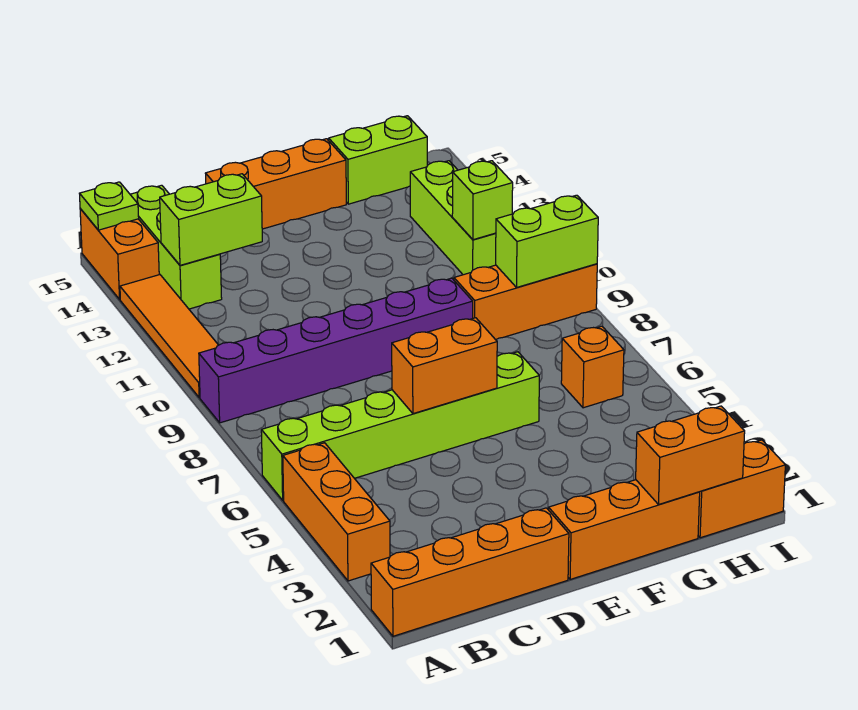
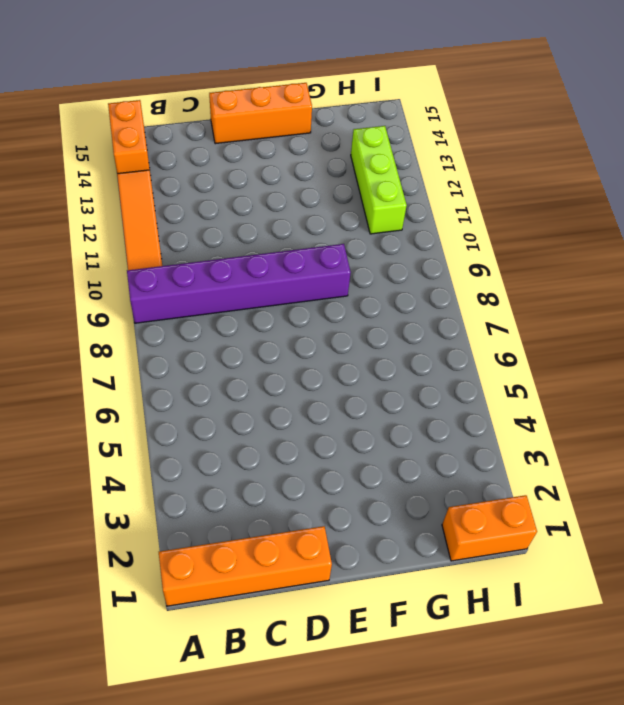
none -> orange brick A3:A5 level 1
none -> lime brick A6:F6 level 1
none -> lime brick B13:B15 level 1

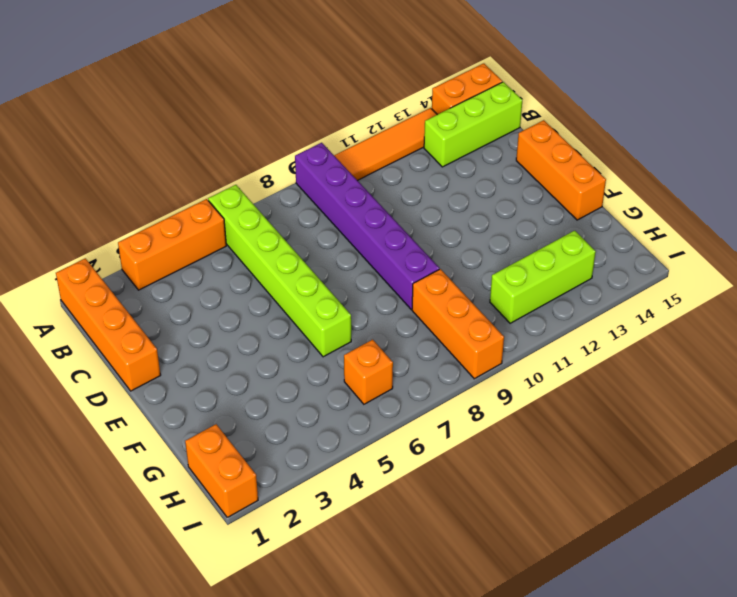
none -> orange brick E1:G1 level 1
none -> lime brick G15:H15 level 1
none -> lime plate A15 level 2

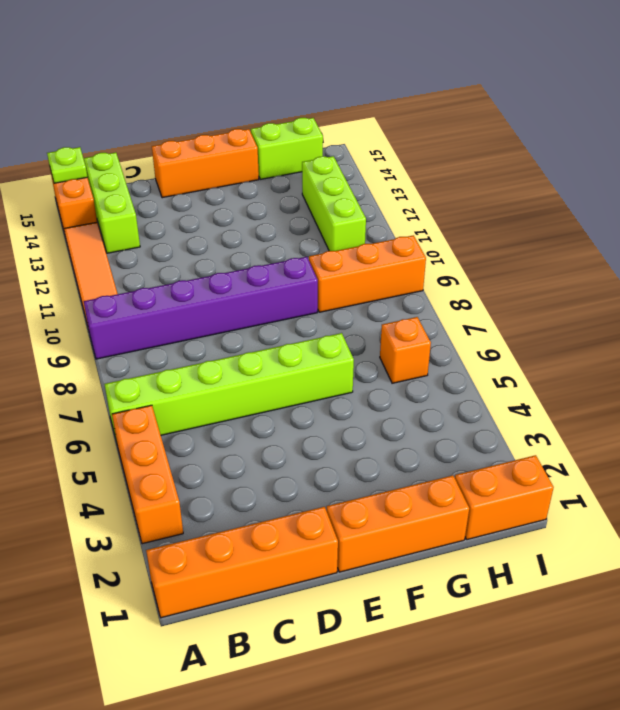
none -> lime brick B13:C13 level 2
none -> orange brick D6:E6 level 2
none -> orange brick G1:H1 level 2

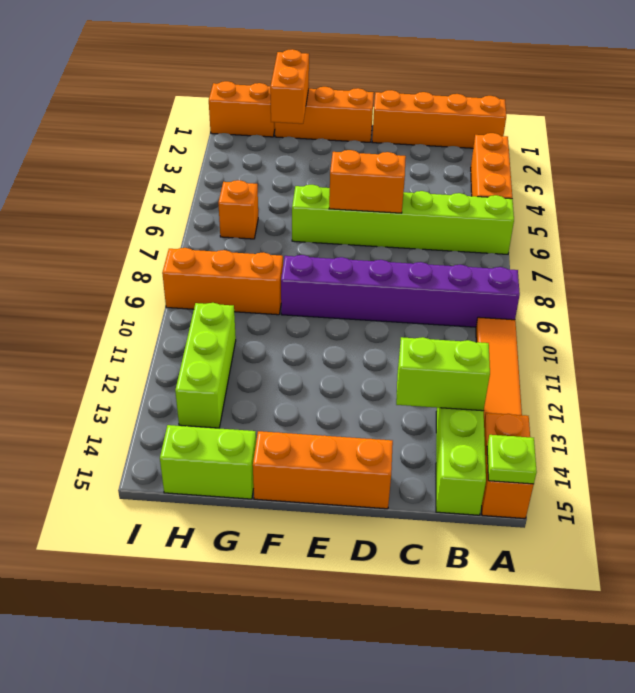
orange brick G1:G2 level 2 -> orange brick G1:H1 level 2
none -> lime brick H9:I9 level 2
none -> lime brick H11 level 2

